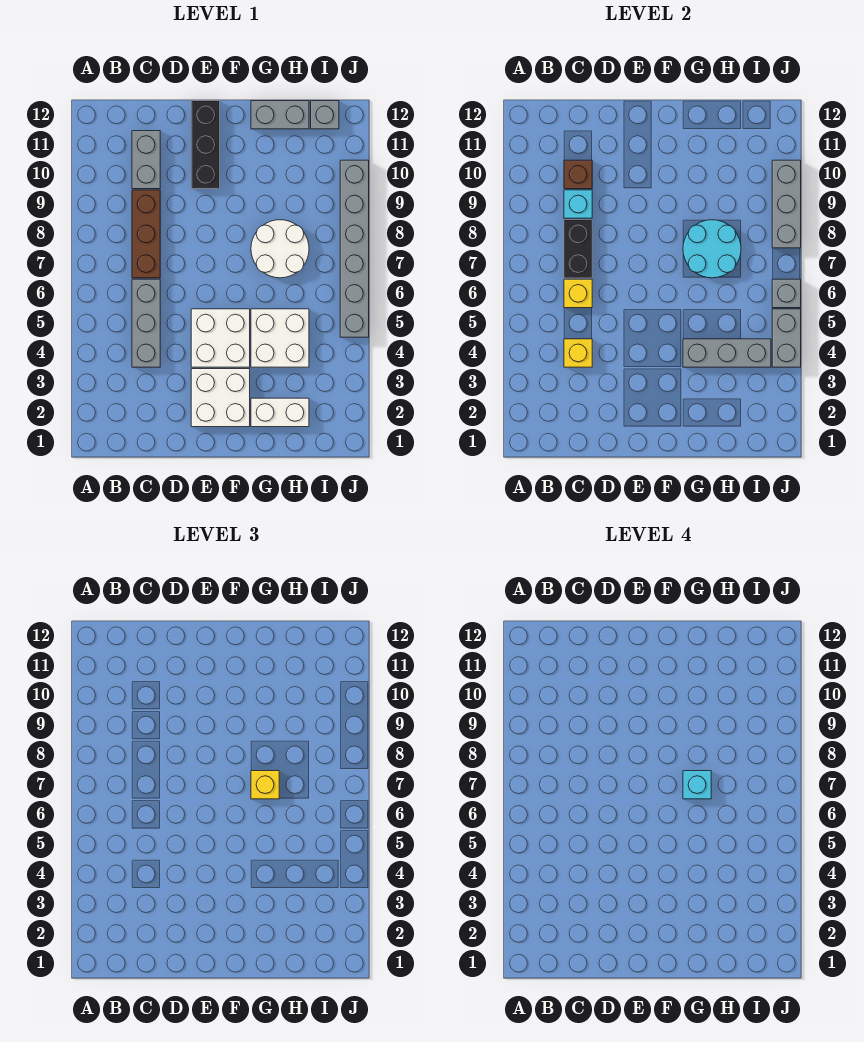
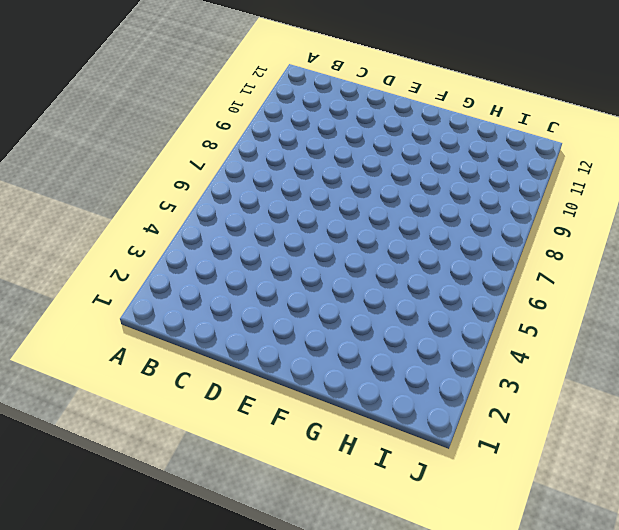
none -> grey brick C4:C6 level 1
none -> brown brick C7:C9 level 1
none -> grey brick C10:C11 level 1

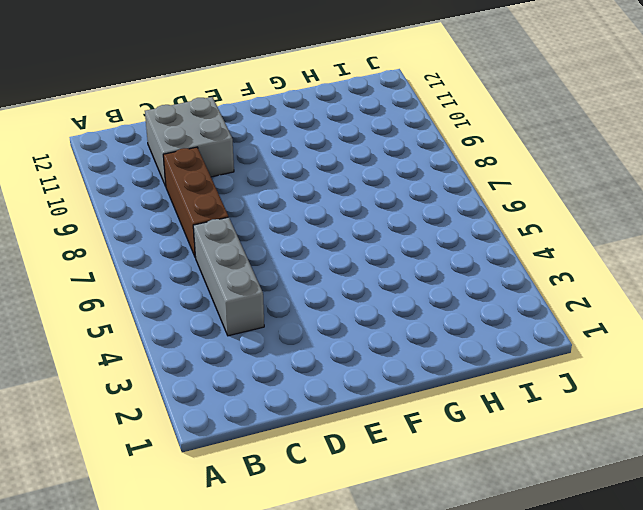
grey brick C10:D11 level 1 -> grey brick C10:C11 level 1
none -> white brick E2:F3 level 1
none -> white brick E4:F5 level 1
none -> black brick E10:E12 level 1

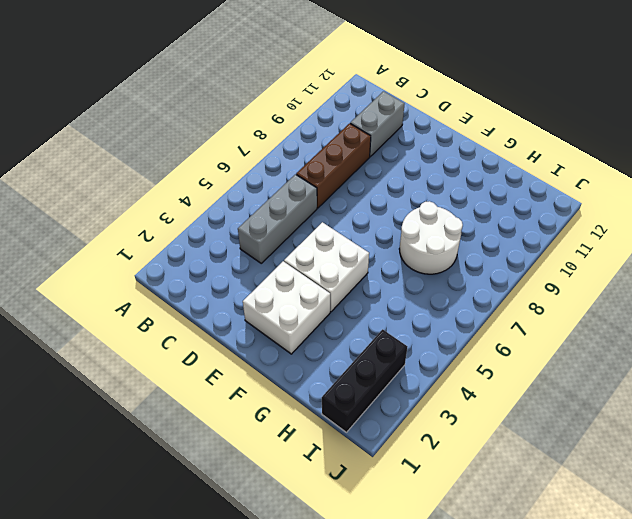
black brick I1:I3 level 1 -> black brick E10:E12 level 1
none -> white brick G2:H2 level 1
none -> white brick G4:H5 level 1
none -> grey brick G12:H12 level 1

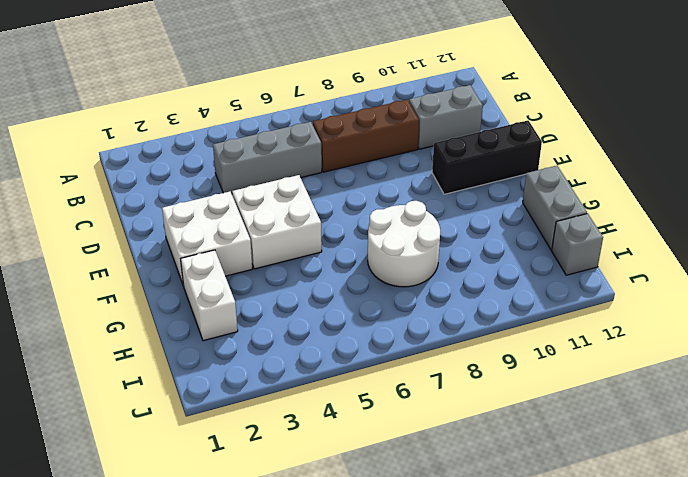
none -> white brick G4:H5 level 1
none -> grey brick J5:J10 level 1
none -> yellow brick C4 level 2

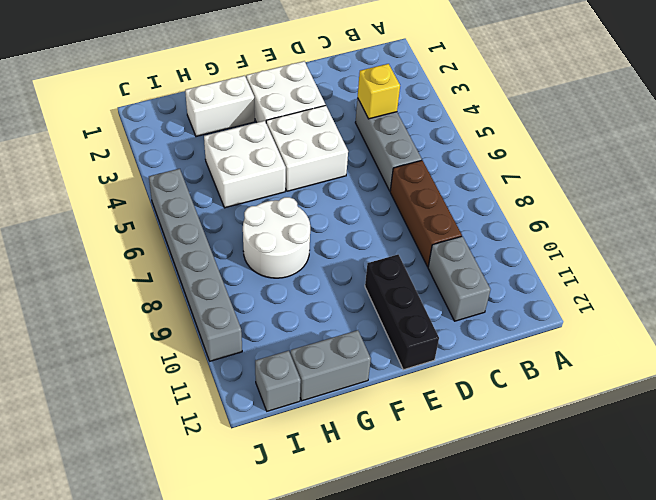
none -> yellow brick C6 level 2
none -> black brick C7:C8 level 2
none -> cyan brick C9 level 2

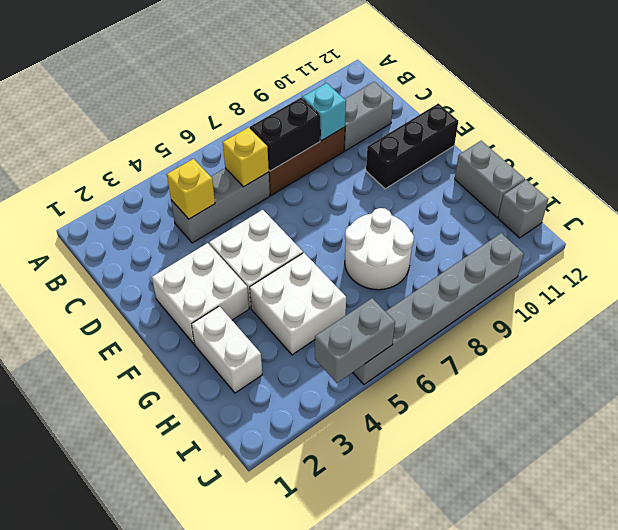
none -> brown brick C10 level 2
none -> grey brick G4:I4 level 2
none -> cyan round brick G7:H8 level 2

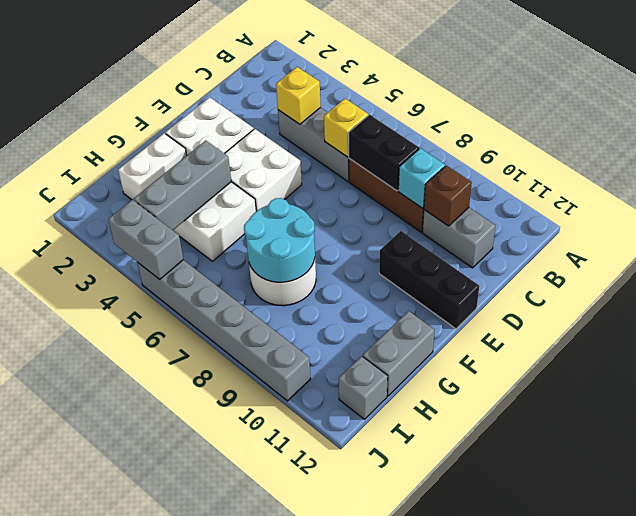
none -> grey brick J6 level 2
none -> grey brick J8:J10 level 2
none -> yellow brick G7 level 3

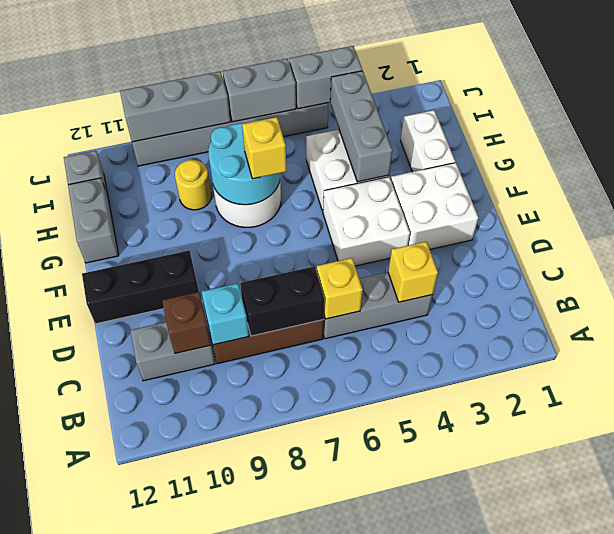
yellow round brick H9 level 1 -> none
grey brick J6:J7 level 2 -> grey brick J6 level 2
none -> cyan brick G7 level 4

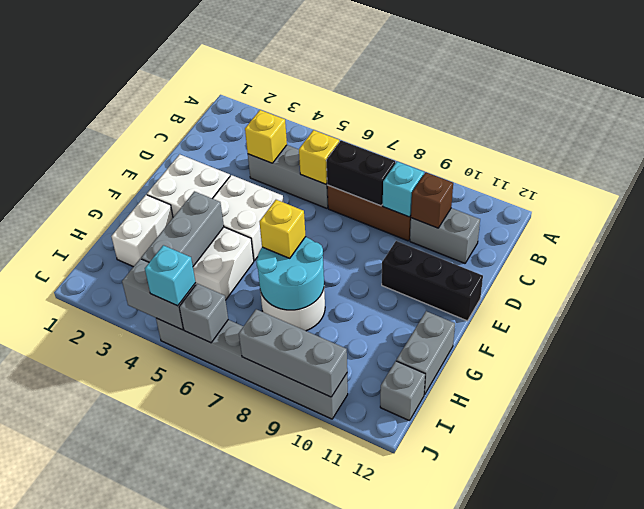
cyan brick J5 level 3 -> cyan brick G7 level 4

